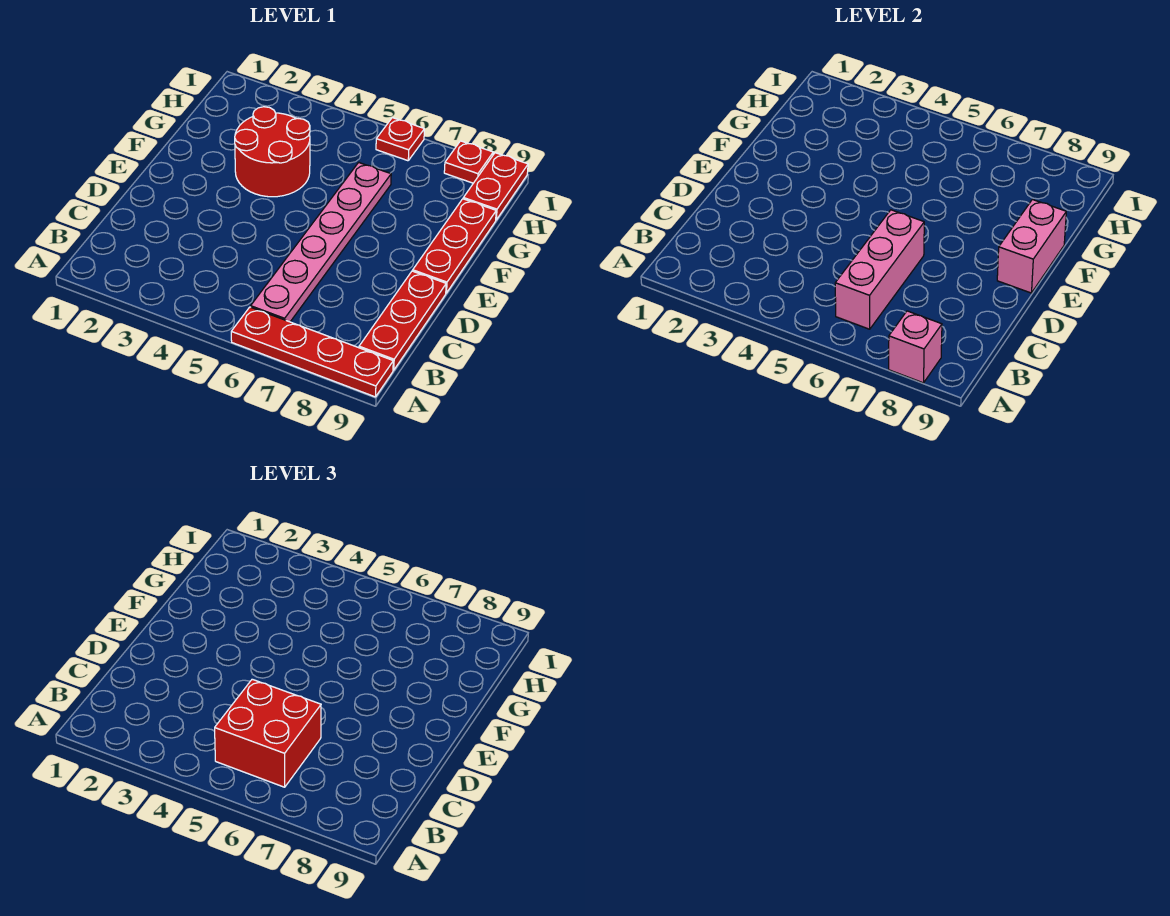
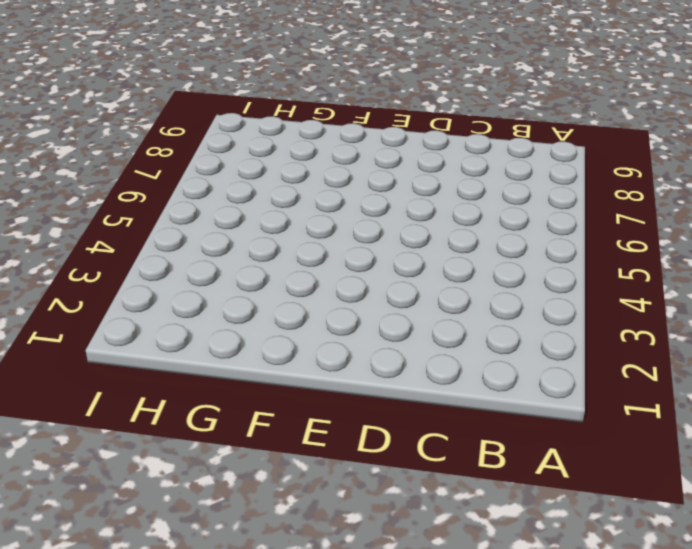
none -> red plate A6:A9 level 1
none -> pink plate B6:G6 level 1
none -> red plate B9:D9 level 1

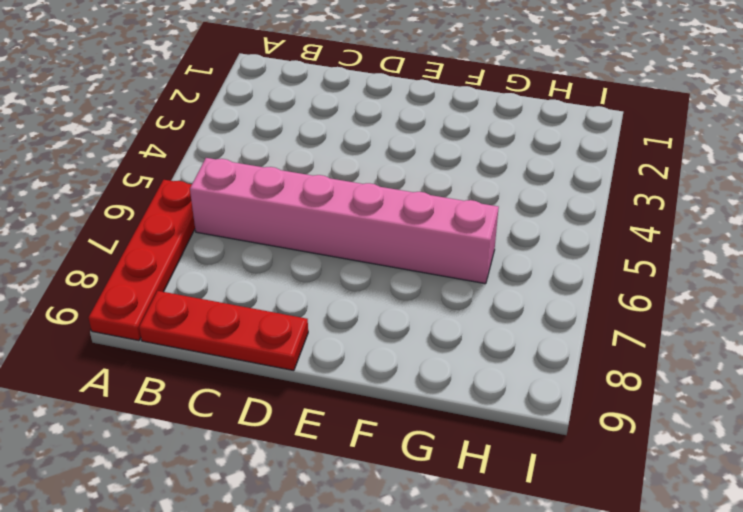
pink brick B6:G6 level 1 -> pink plate B6:G6 level 1
none -> red plate E9:G9 level 1
none -> red round brick F3:G4 level 1
none -> red plate H9:I9 level 1

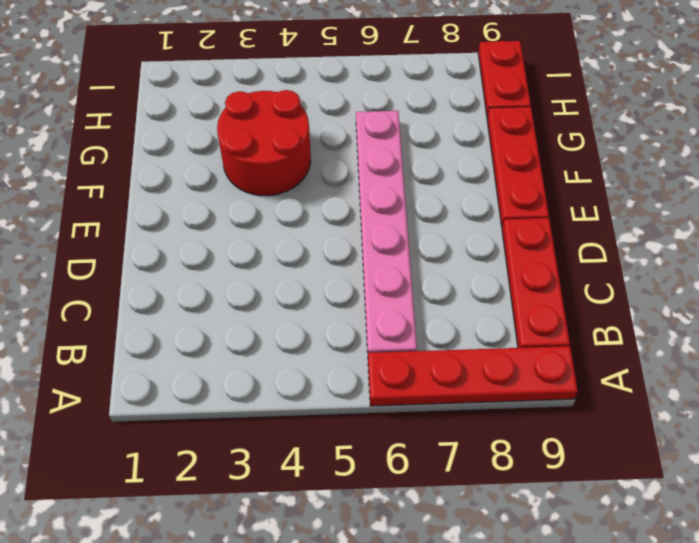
none -> red plate I6 level 1
none -> red plate I8 level 1
none -> pink brick A8 level 2

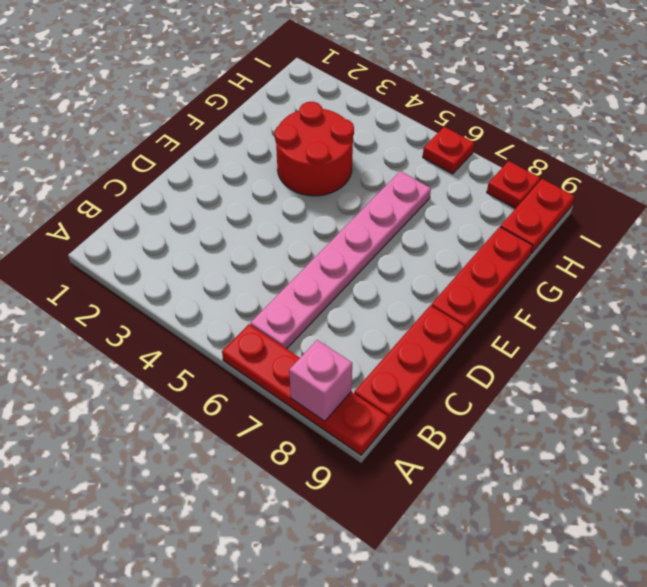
none -> pink brick B6:D6 level 2
none -> pink brick E9:F9 level 2
none -> red brick B5:C6 level 3

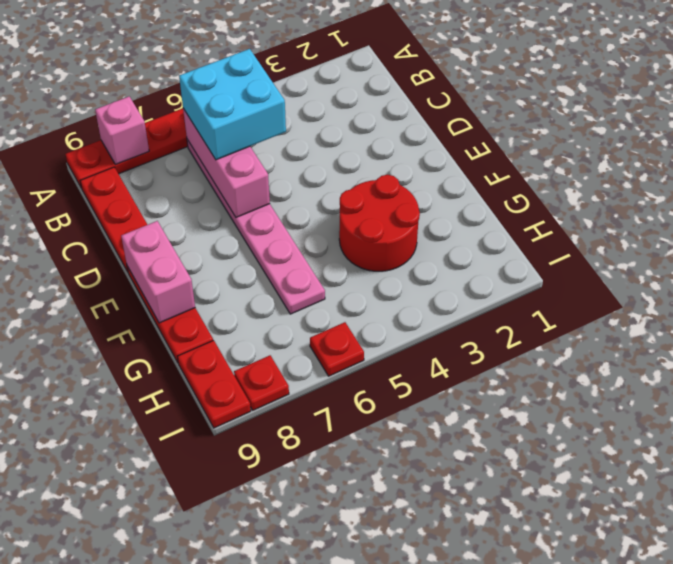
cyan brick B5:C6 level 3 -> red brick B5:C6 level 3

